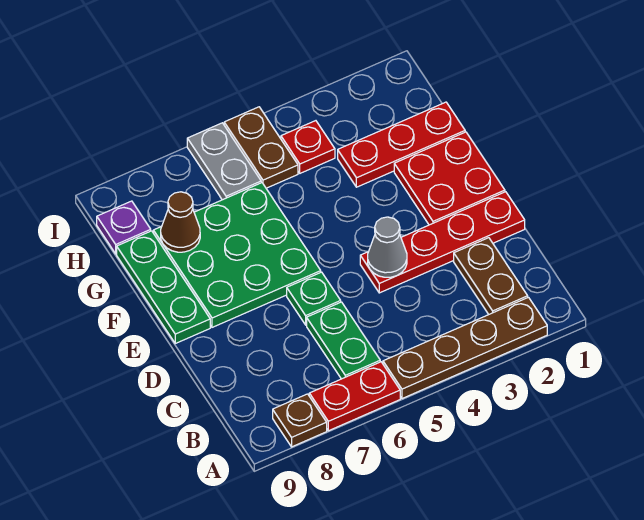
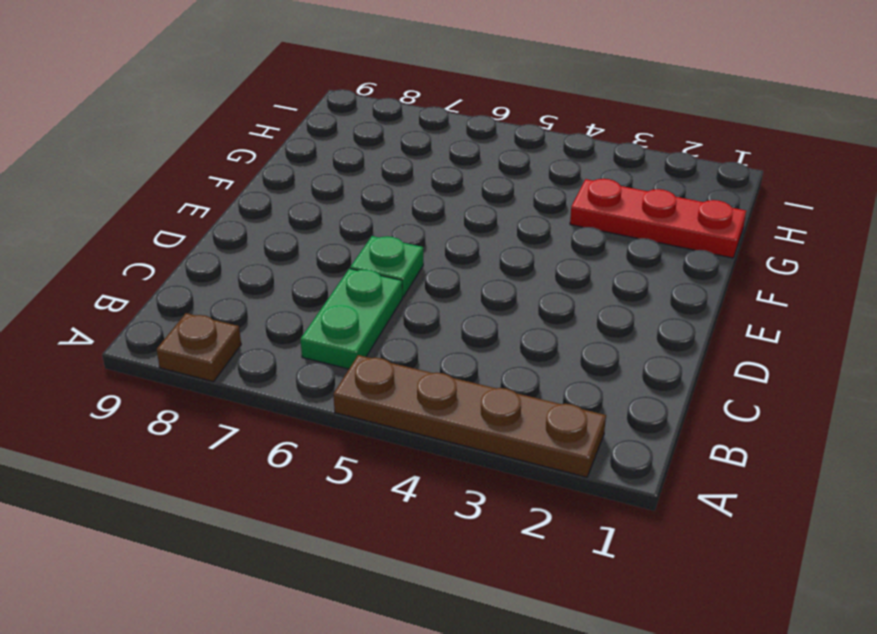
none -> red plate A6:A7 level 1
none -> brown plate B2:C2 level 1
none -> red plate D1:D4 level 1

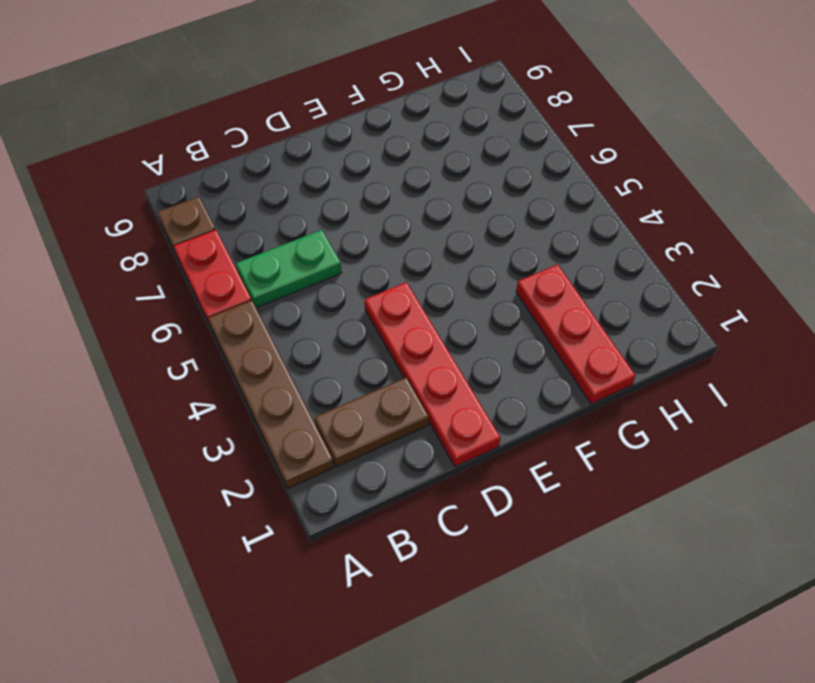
none -> green plate D6 level 1
none -> red plate E1:F2 level 1
none -> green plate E6:G8 level 1

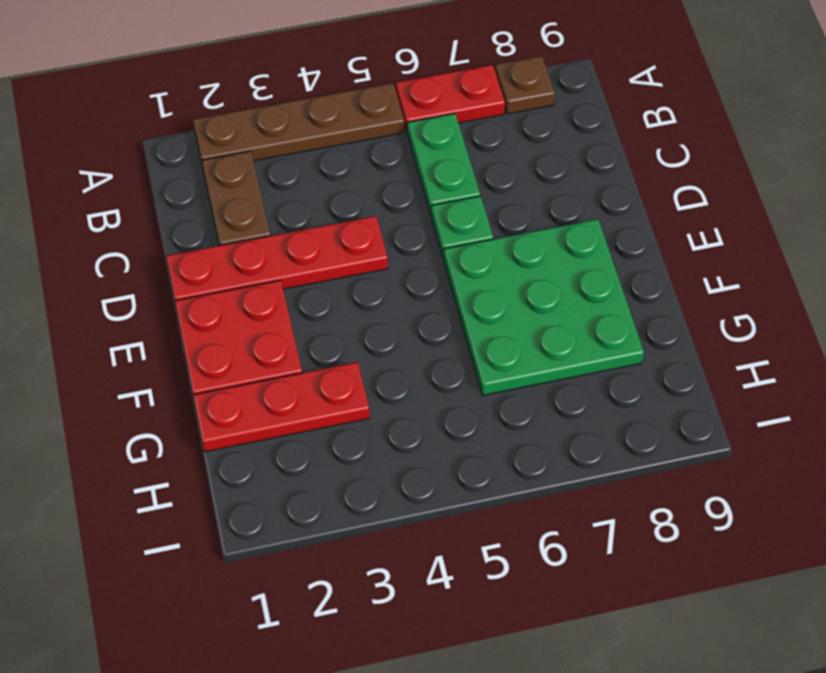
none -> green plate E9:G9 level 1
none -> red plate H4 level 1
none -> brown plate H5:I5 level 1

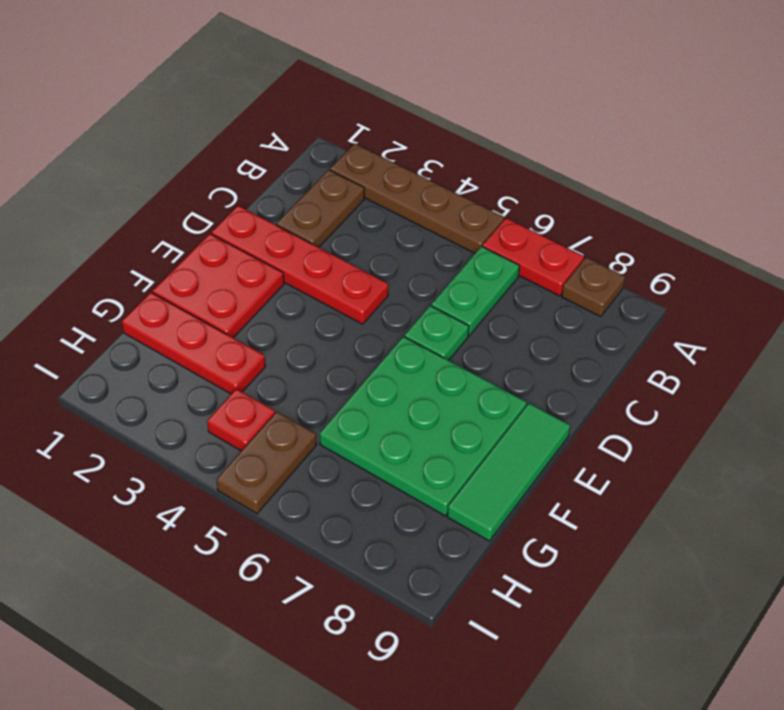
green tile E9:G9 level 1 -> green plate E9:G9 level 1
none -> grey plate H6:I6 level 1
none -> purple plate H9 level 1
none -> grey cone D4 level 2

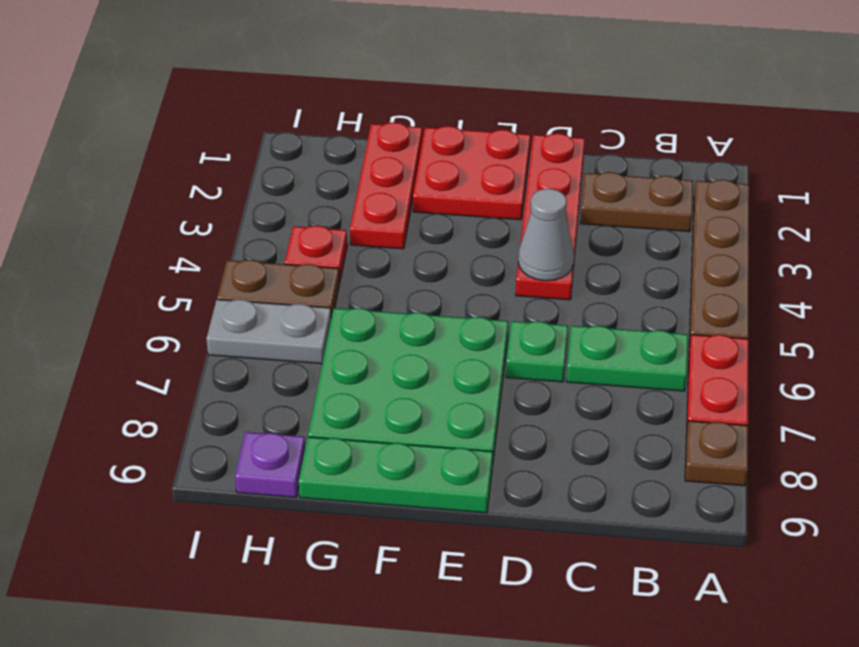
none -> brown cone G8 level 2

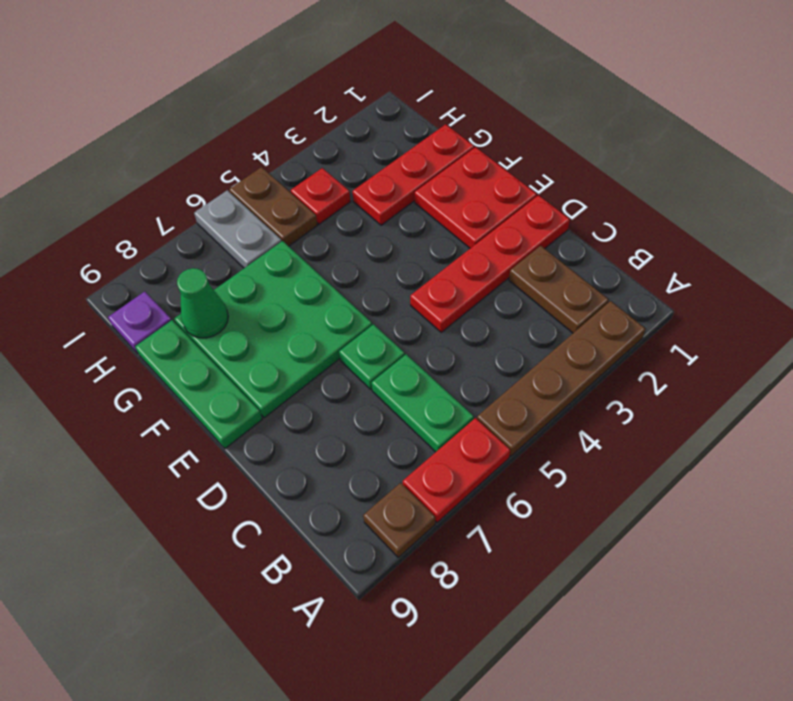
green cone G8 level 2 -> brown cone G8 level 2
none -> grey cone D4 level 2

